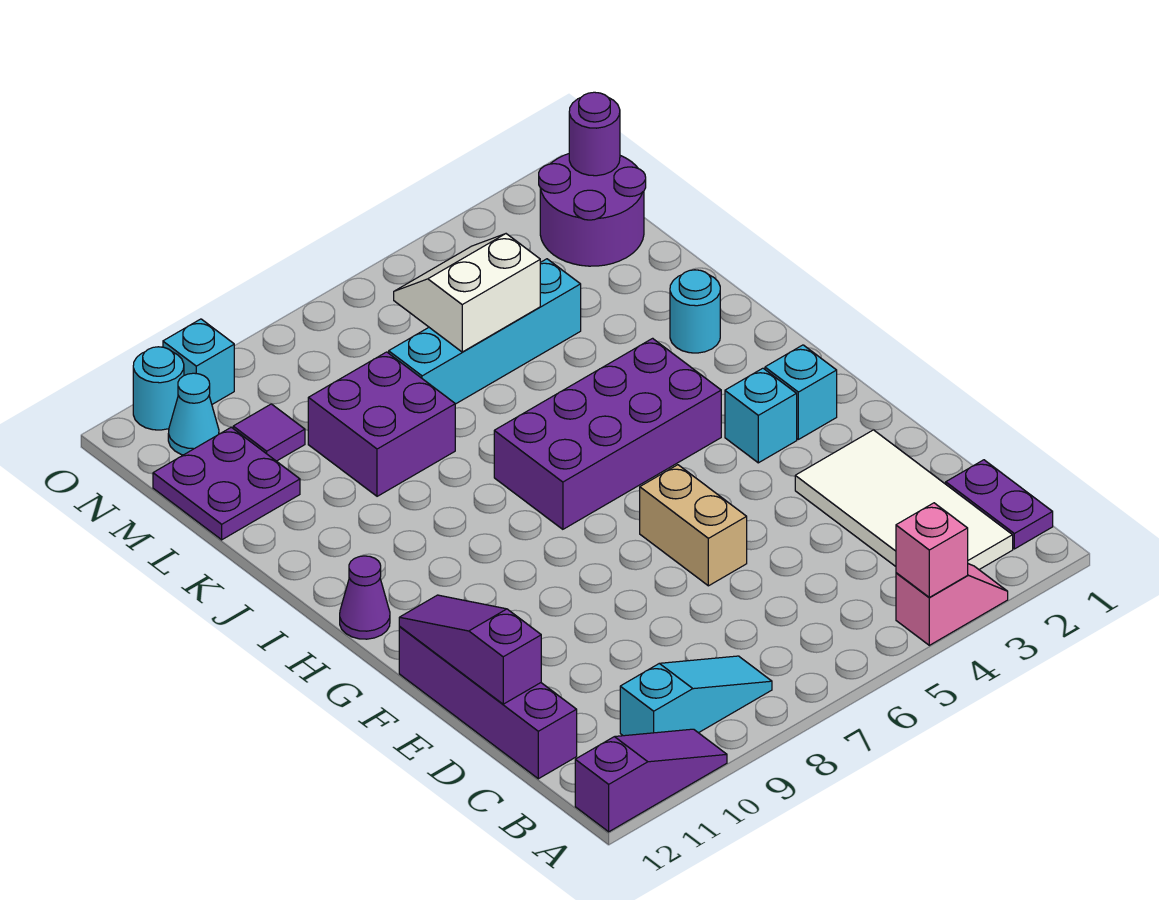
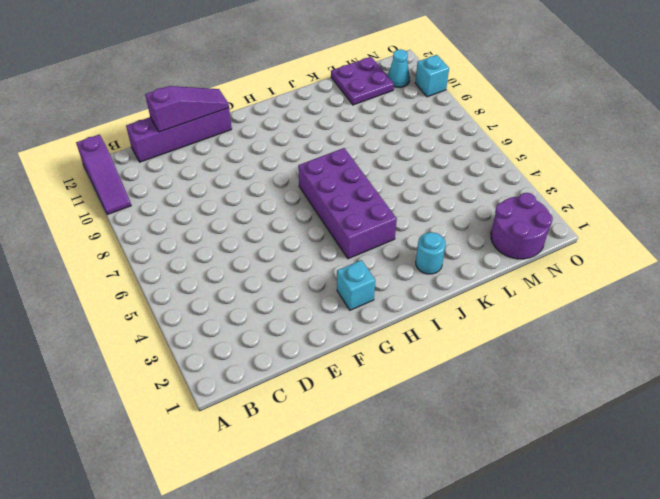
none -> pink slope A3:A4 level 1 top 4
none -> purple plate B1:C1 level 1
none -> white tile B2:E3 level 1

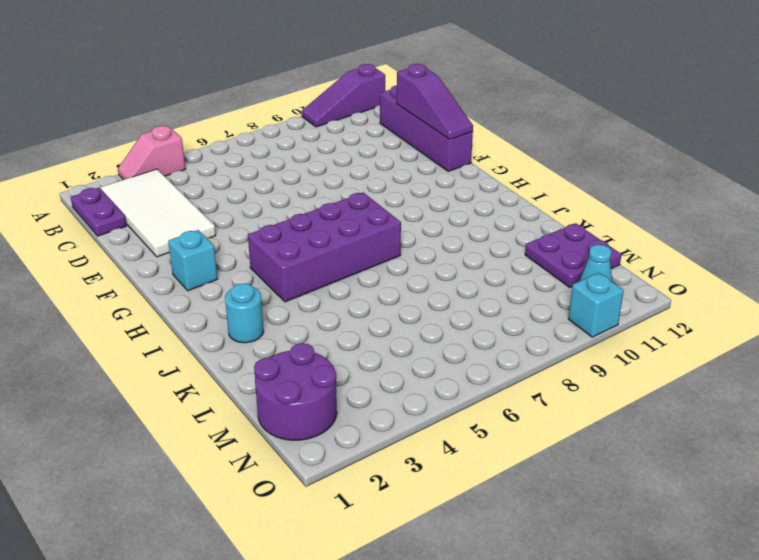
none -> cyan slope B8:B10 level 1 top 10
none -> tan brick E6:F6 level 1
none -> cyan brick G3 level 1

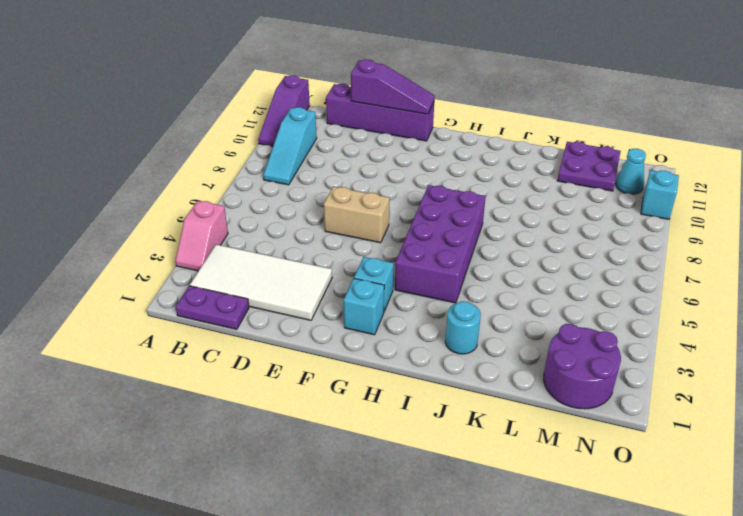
none -> purple cone H12 level 1
none -> purple brick K8:L9 level 1
none -> cyan brick L4:L7 level 1

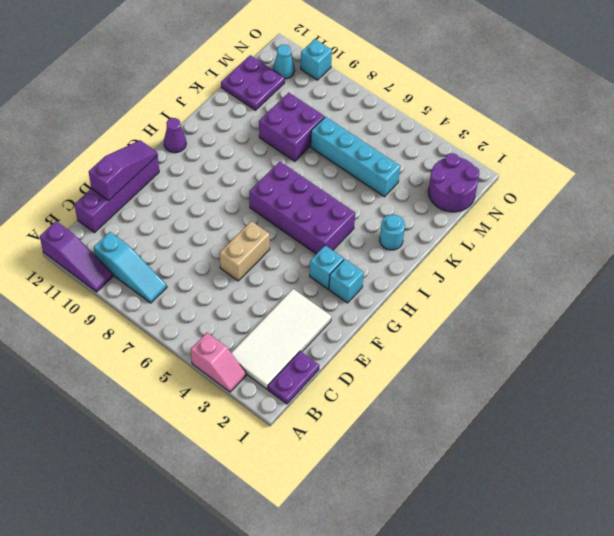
none -> purple tile M10 level 1
none -> cyan round brick O11 level 1
none -> pink brick A4 level 2

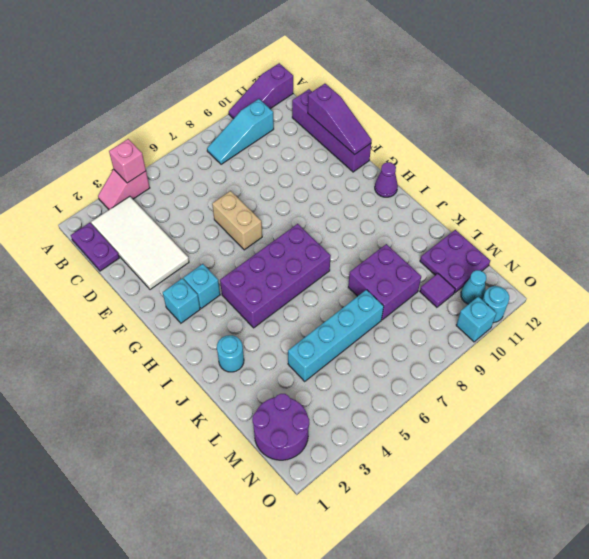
none -> white slope L5:M6 level 2 top L
none -> purple round brick N1 level 2

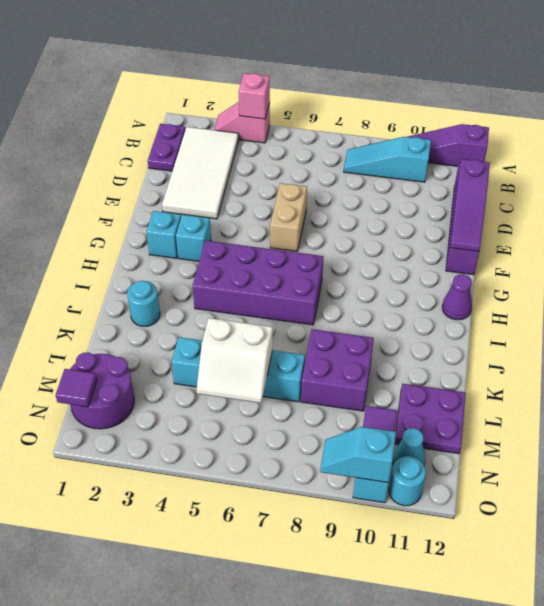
purple tile N1 level 2 -> purple round brick N1 level 2
cyan slope O9:O10 level 2 top 10 -> none

